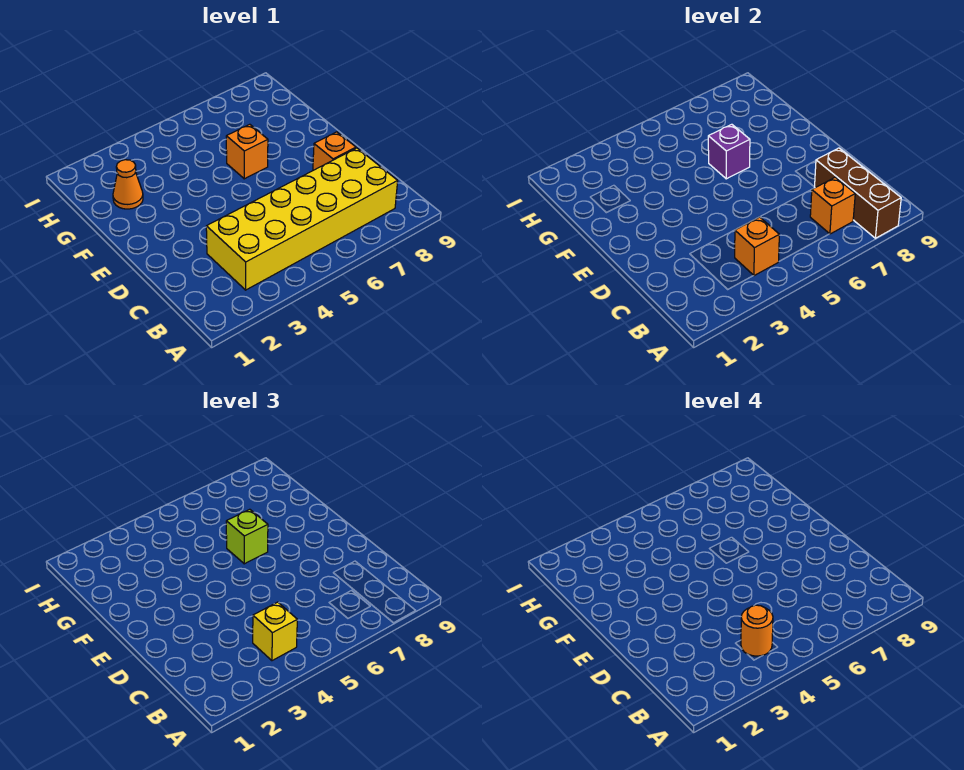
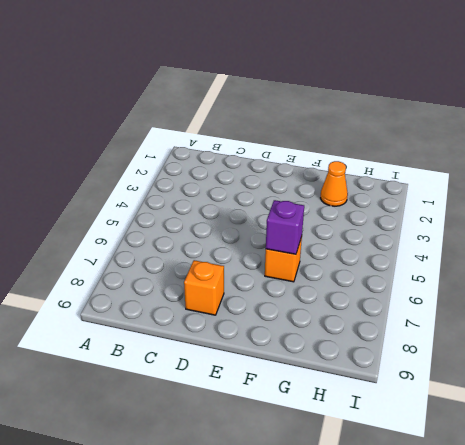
none -> yellow brick B3:C8 level 1
none -> brown brick A8:C8 level 2

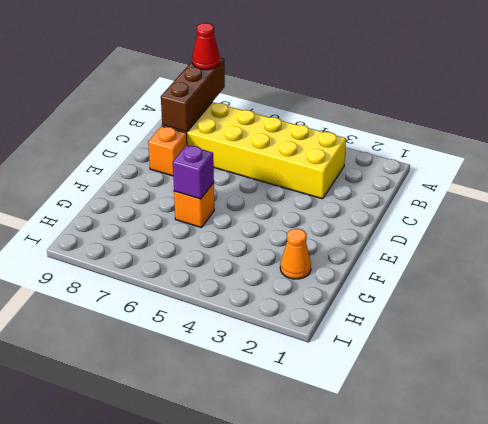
red cone A8 level 3 -> none
none -> orange brick B4 level 2
none -> orange brick B7 level 2

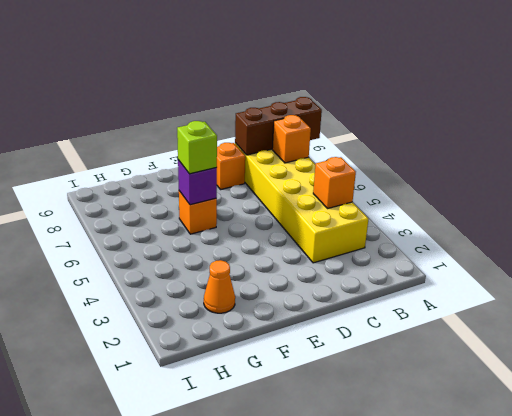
none -> yellow brick B4 level 3
none -> orange round brick B4 level 4

